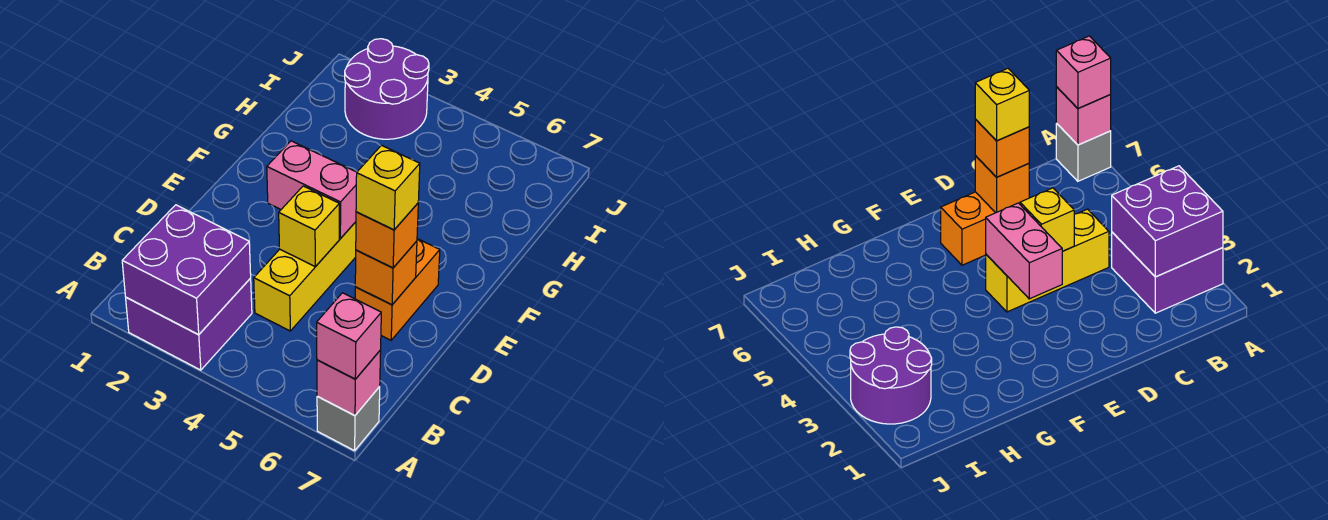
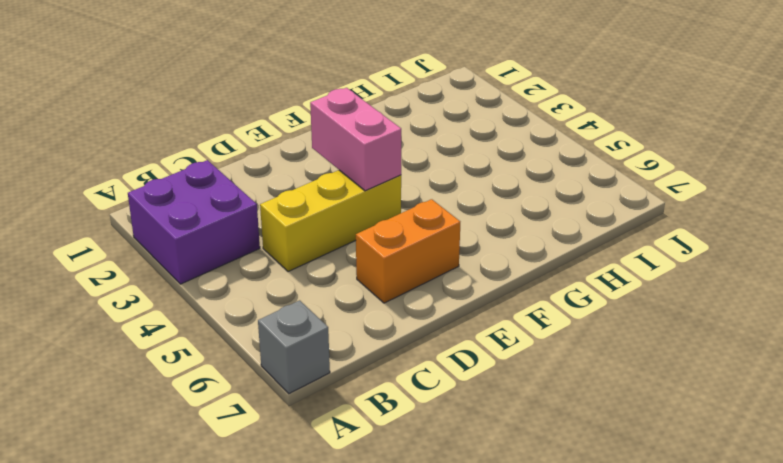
none -> purple round brick I2:J3 level 1
none -> purple brick A2:B3 level 2
none -> pink brick A7 level 2

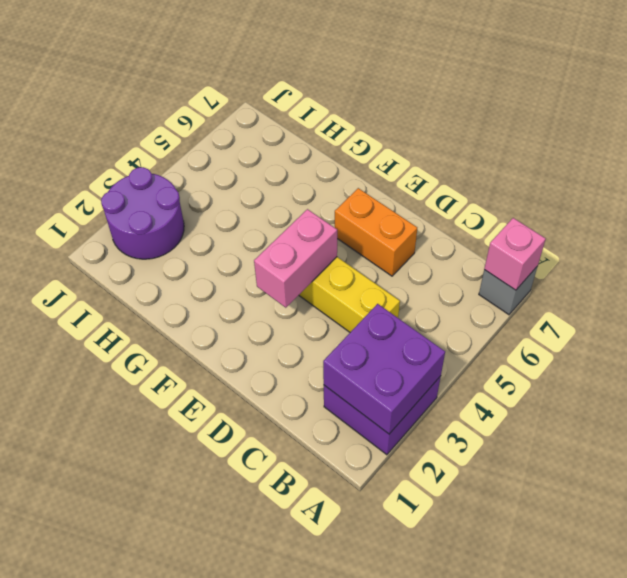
none -> yellow brick D4 level 2
none -> orange brick D6 level 2
none -> pink brick A7 level 3

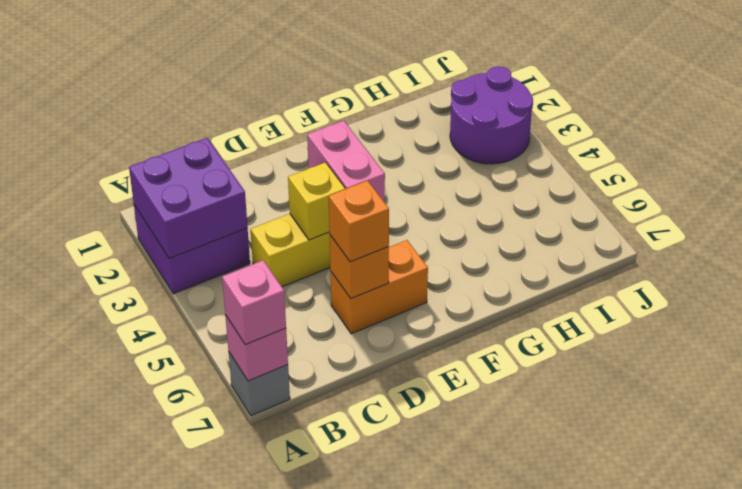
none -> yellow brick D6 level 4

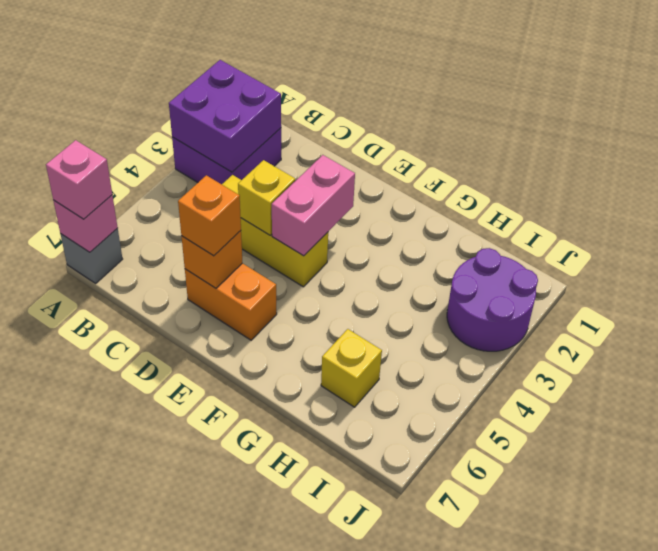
yellow brick H6 level 1 -> yellow brick D6 level 4

